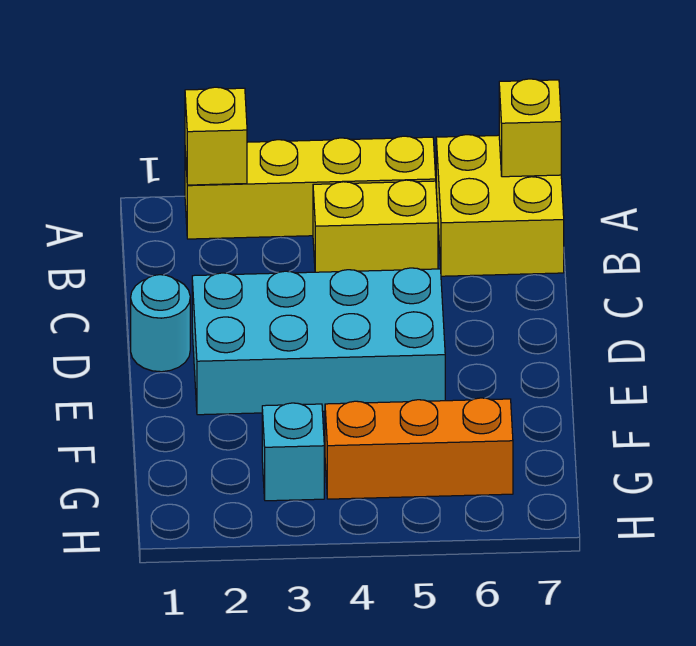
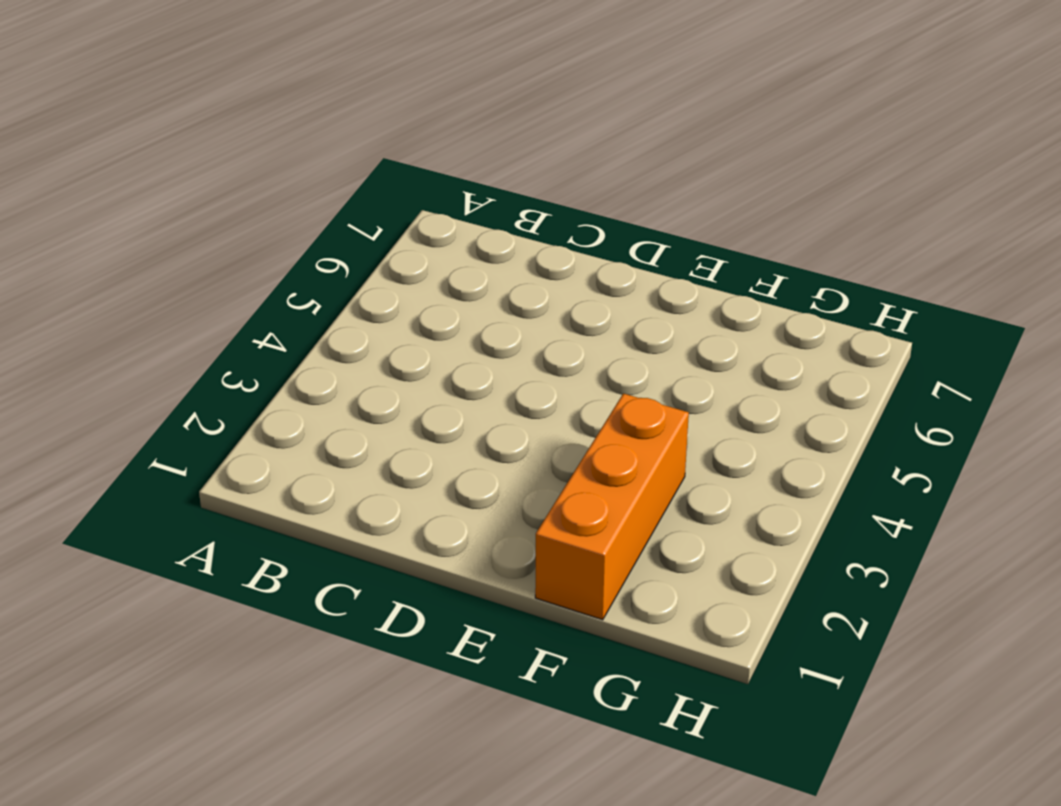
orange brick F1:F3 level 1 -> orange brick G4:G6 level 1
none -> yellow brick A2:A5 level 1
none -> yellow brick A6:B7 level 1

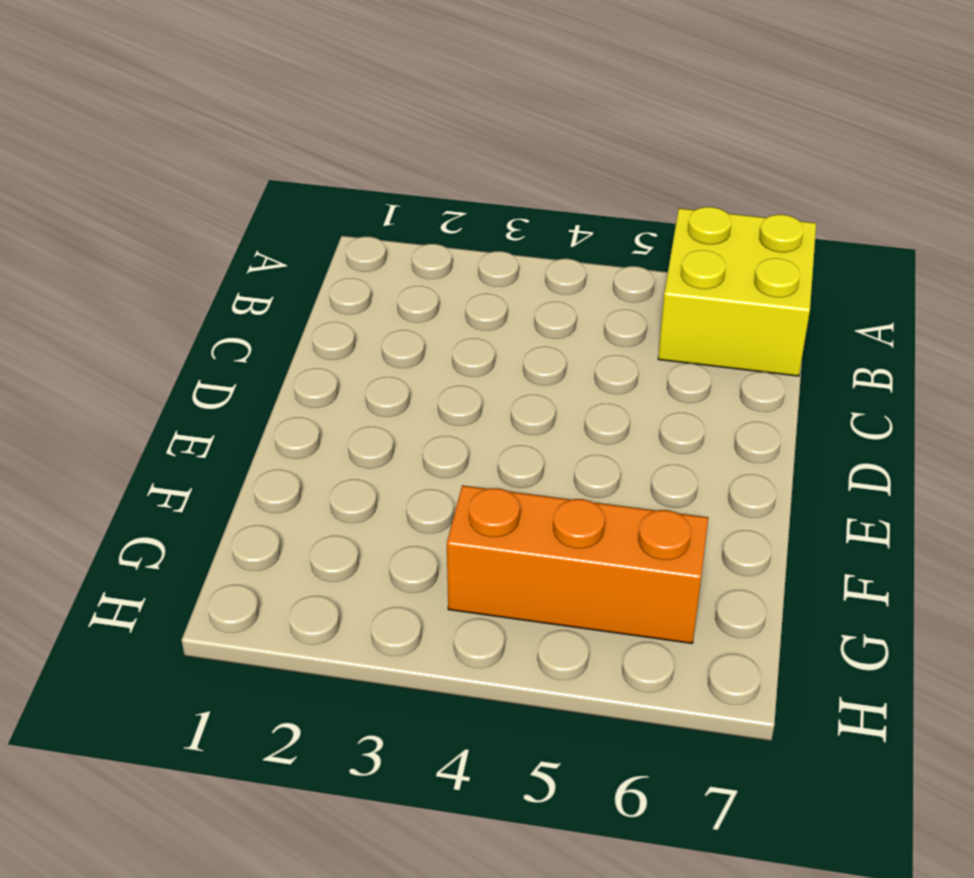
none -> yellow brick A2:A5 level 1
none -> yellow brick B4:B5 level 1

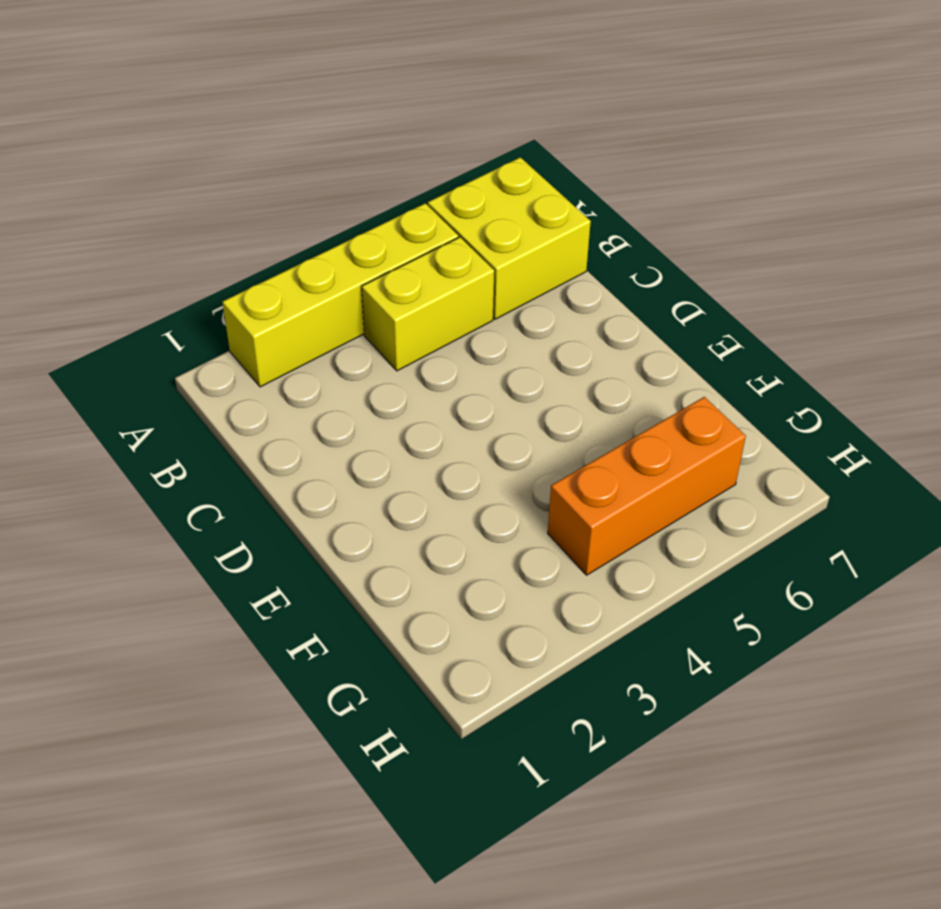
none -> cyan round brick D1 level 1
none -> cyan brick D2:E5 level 1

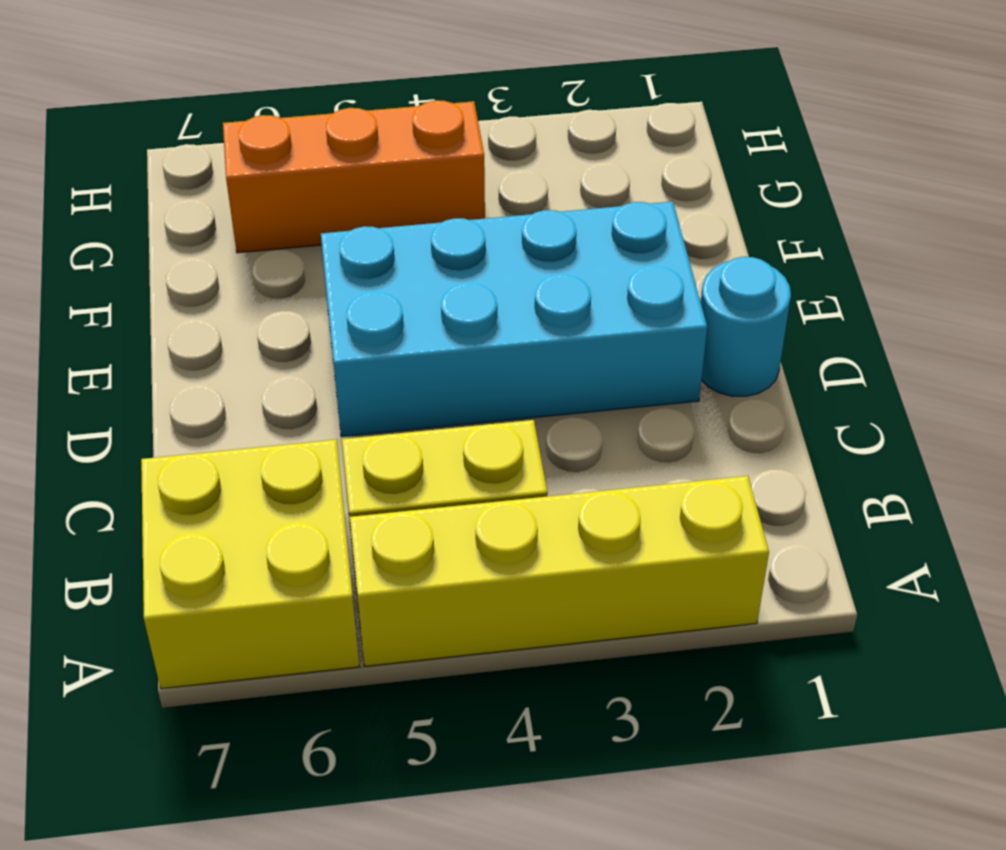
none -> cyan brick G3 level 1
none -> yellow brick A2 level 2

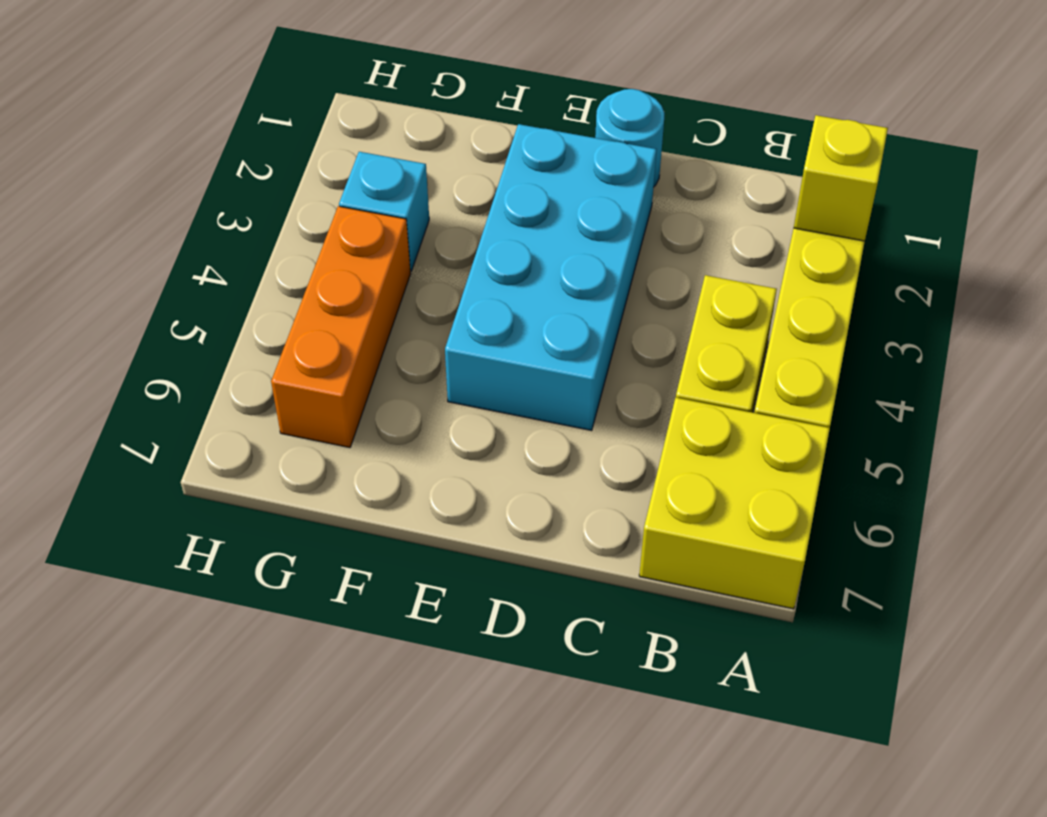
none -> yellow brick A7 level 2

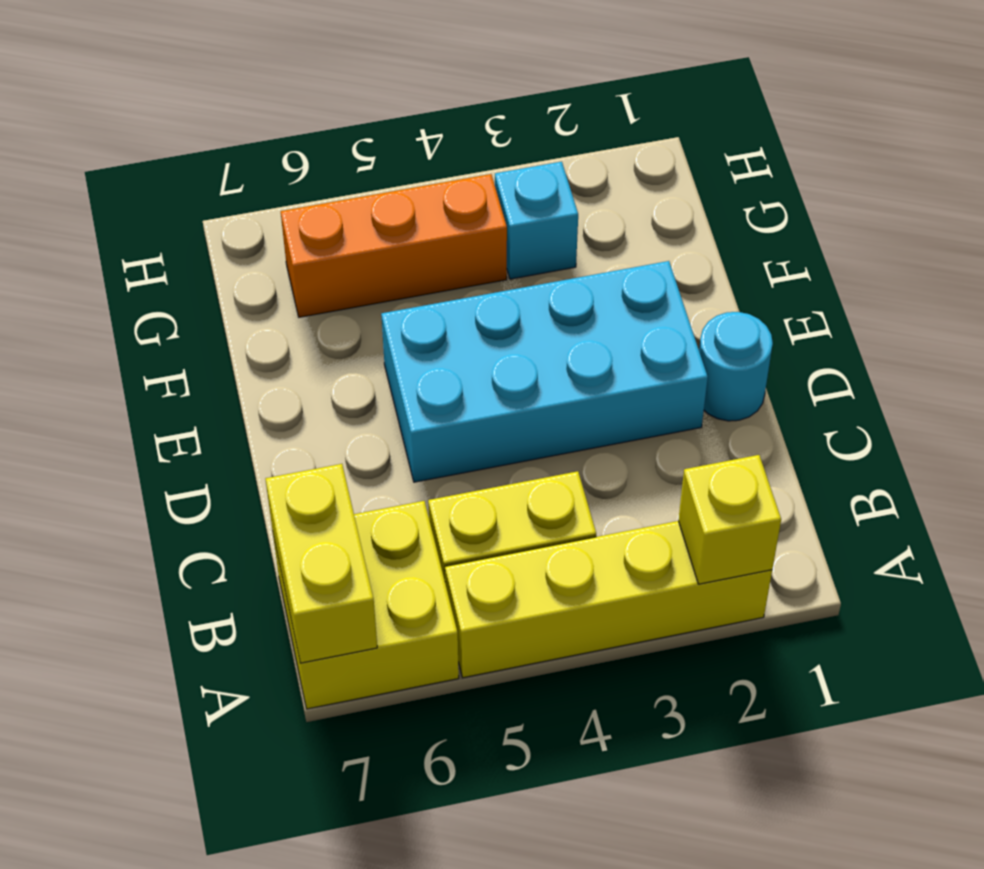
yellow brick A7:B7 level 2 -> yellow brick A7 level 2

